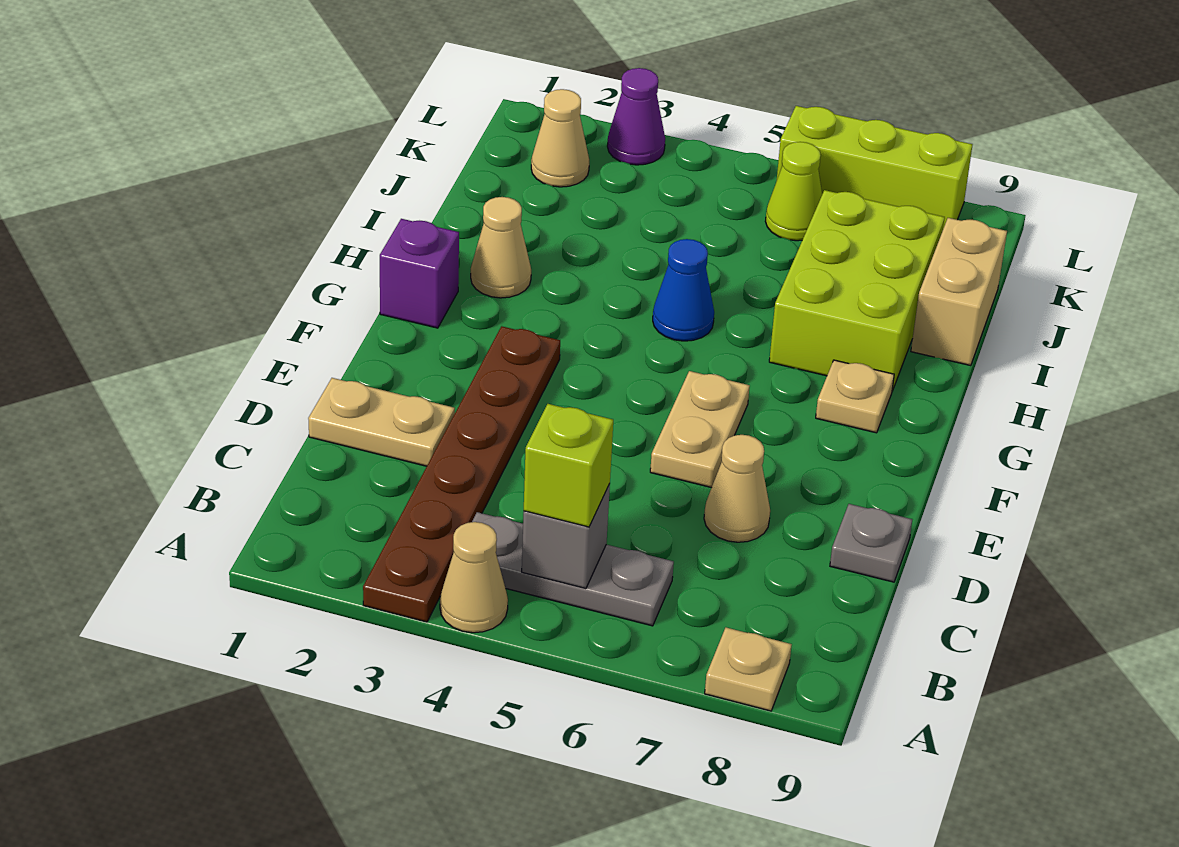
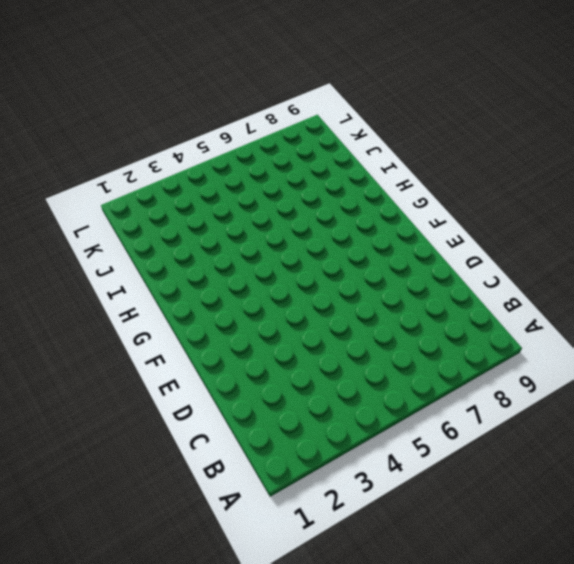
none -> brown plate A3:F3 level 1
none -> tan cone A4 level 1
none -> tan plate A8 level 1

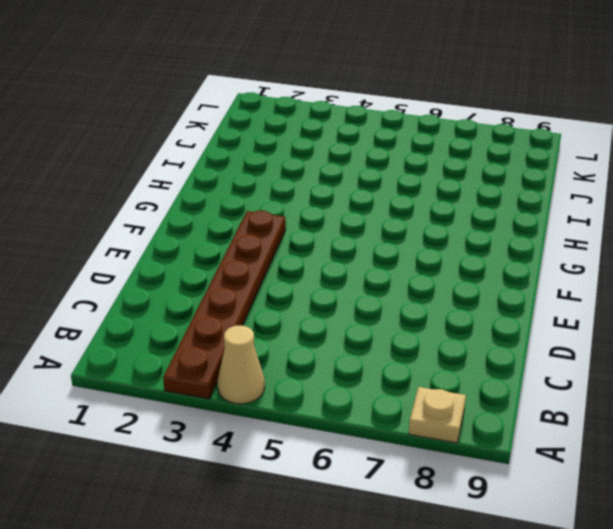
none -> grey plate B4:B6 level 1
none -> tan plate D1:D2 level 1
none -> tan cone D7 level 1

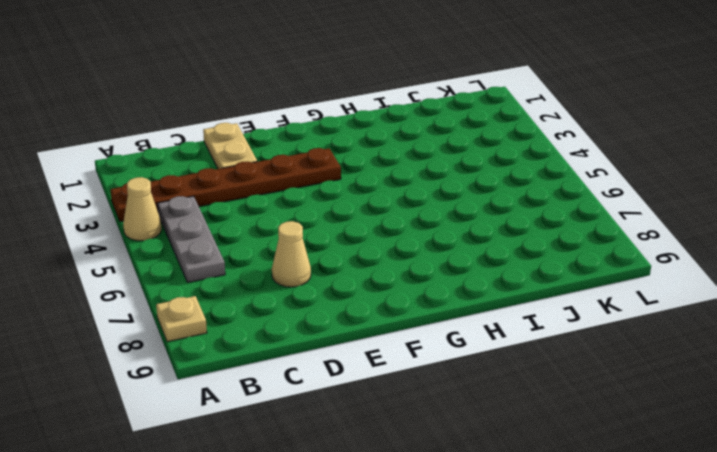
none -> grey plate D9 level 1
none -> tan plate E6:F6 level 1
none -> purple brick G1 level 1

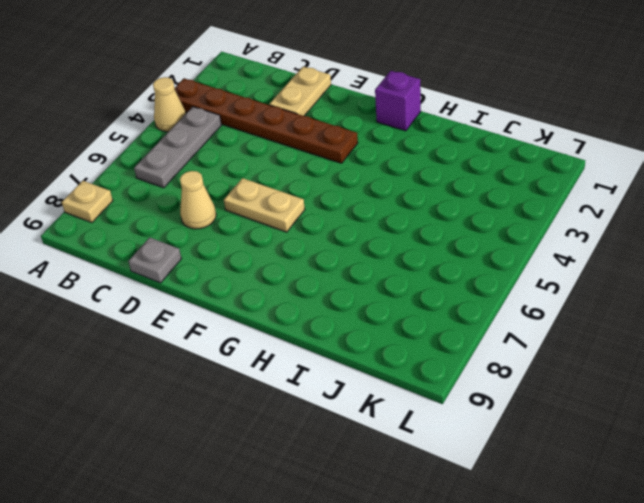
none -> tan plate G8 level 1
none -> tan cone H2 level 1
none -> blue cone H5 level 1

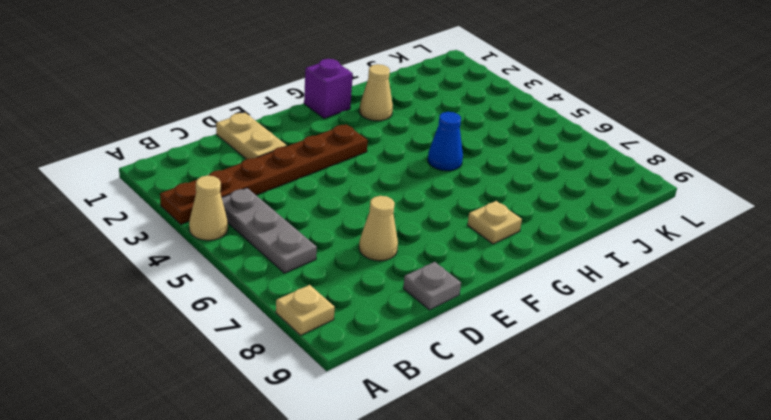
none -> tan plate E6:F6 level 1
none -> lime brick H7:J8 level 1
none -> tan brick I9:J9 level 1

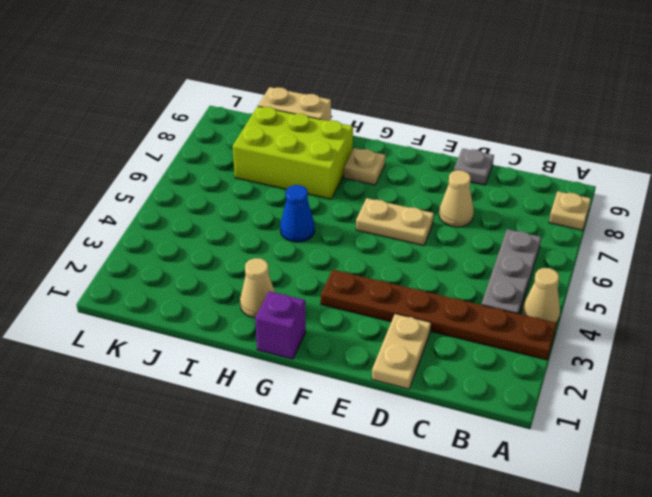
none -> tan cone K2 level 1
none -> lime cone K6 level 1
none -> purple cone L3 level 1

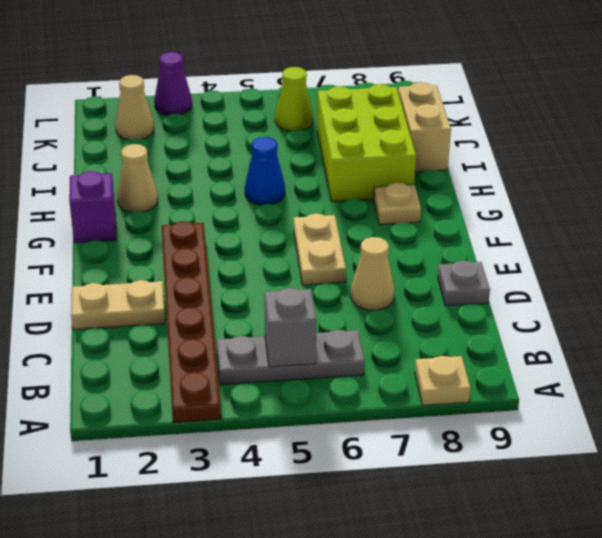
none -> tan cone A4 level 1
none -> lime brick L6:L8 level 1
none -> lime brick B5 level 3

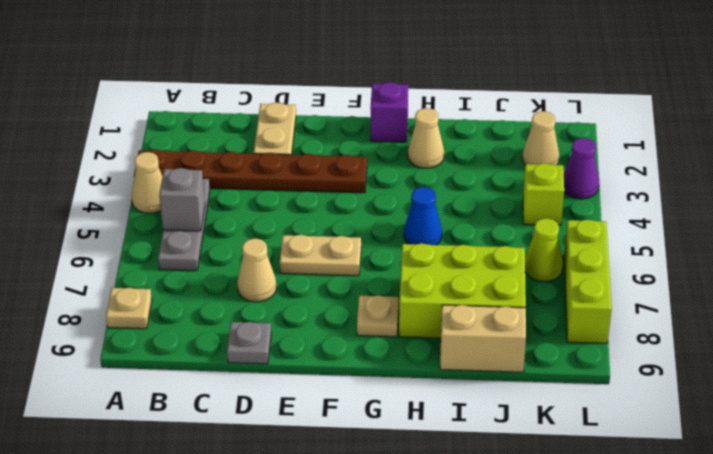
lime brick K4 level 1 -> lime brick B5 level 3

